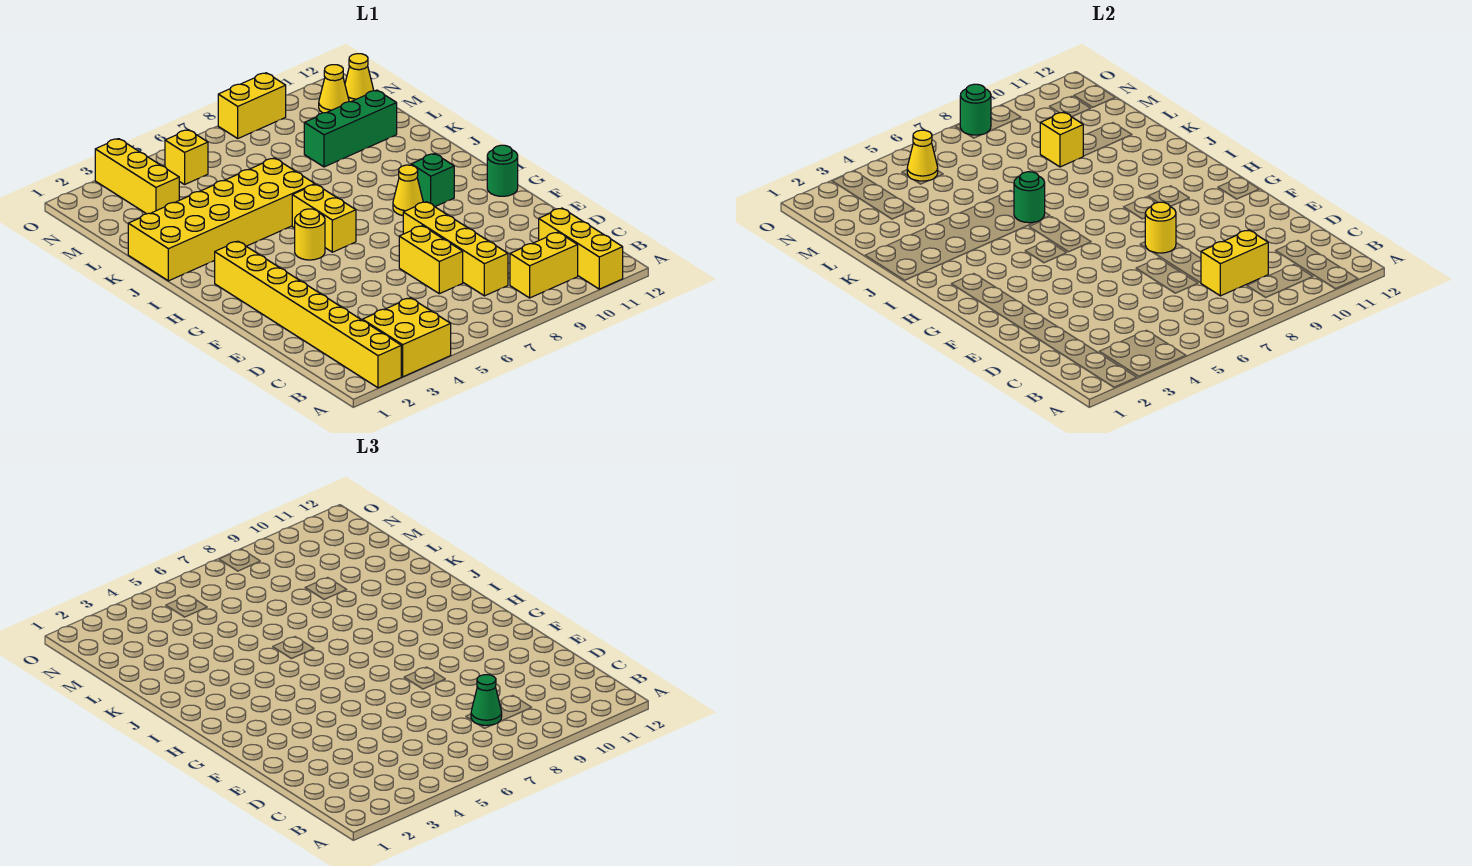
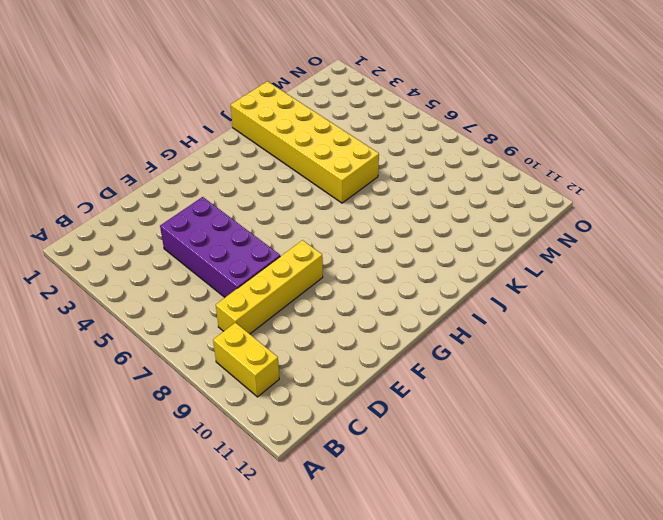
purple brick D4:E7 level 1 -> yellow brick D7:E7 level 1
none -> yellow brick A2:H2 level 1
none -> yellow brick A3:B4 level 1
none -> yellow brick A11:C11 level 1

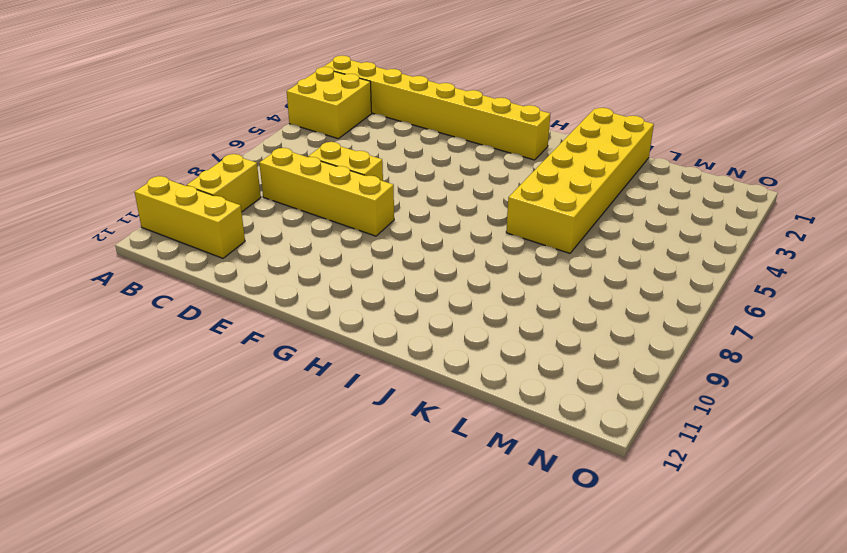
none -> green round brick G12 level 1
none -> yellow round brick H5 level 1
none -> yellow brick H6:I6 level 1

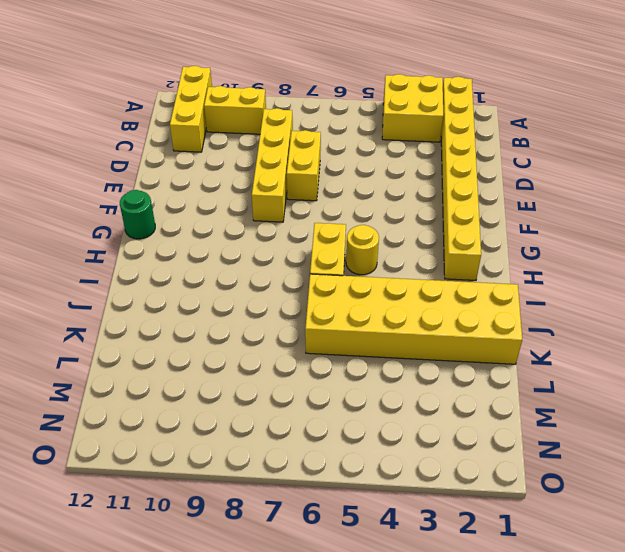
none -> yellow cone H9 level 1
none -> green brick H10 level 1
none -> green brick L9:L11 level 1

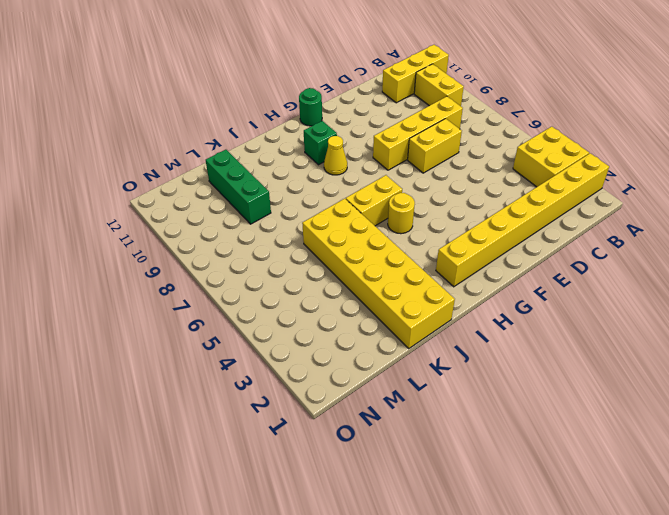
none -> yellow brick M3:O3 level 1
none -> yellow brick N5 level 1
none -> yellow cone N11 level 1

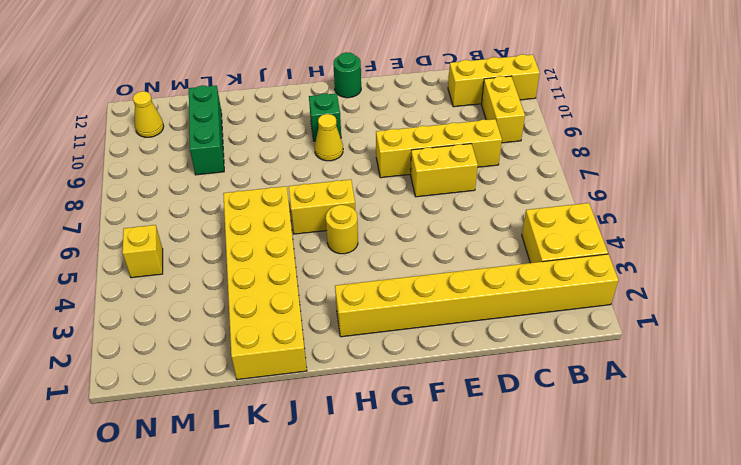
none -> yellow brick M3:O3 level 1
none -> yellow cone N12 level 1
none -> yellow brick O8:O9 level 1

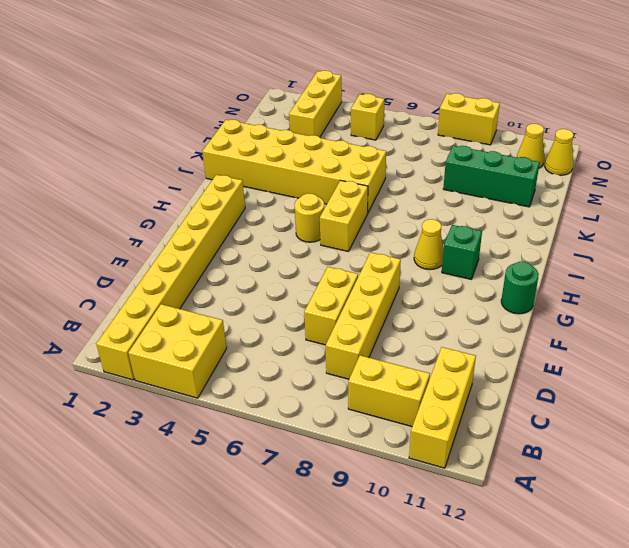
none -> yellow brick C8:C9 level 2
none -> yellow round brick F8 level 2
none -> green round brick J6 level 2

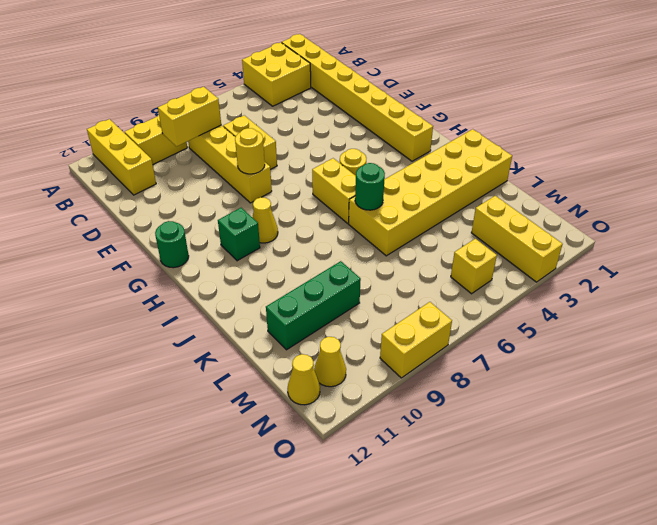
none -> yellow brick L9 level 2
none -> yellow cone N5 level 2
none -> green round brick O8 level 2

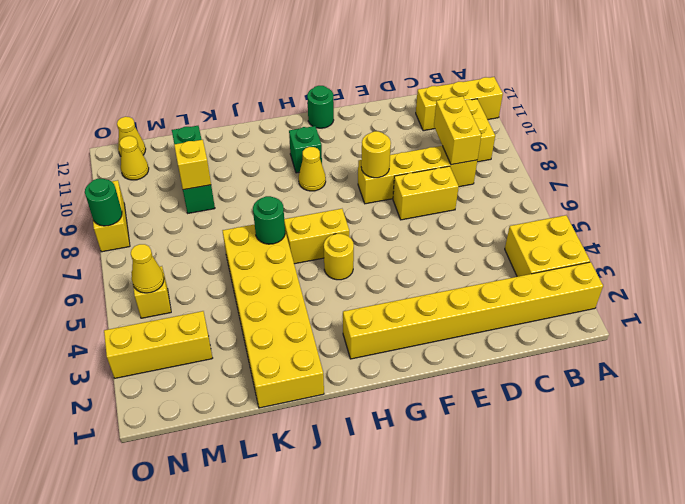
none -> green cone C8 level 3

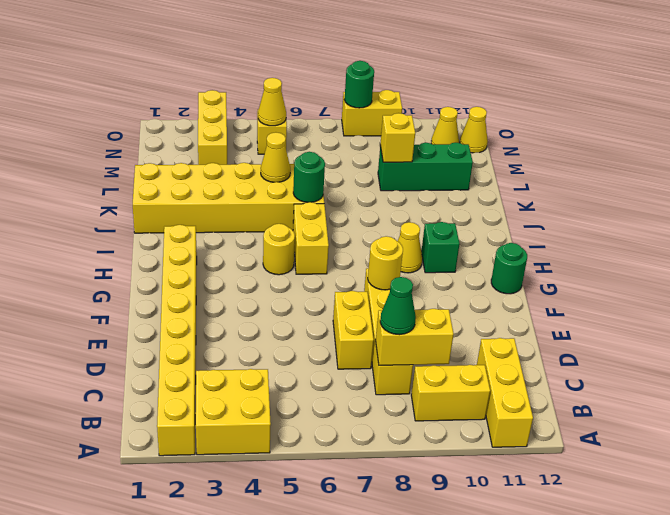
yellow cone K5 level 2 -> none

